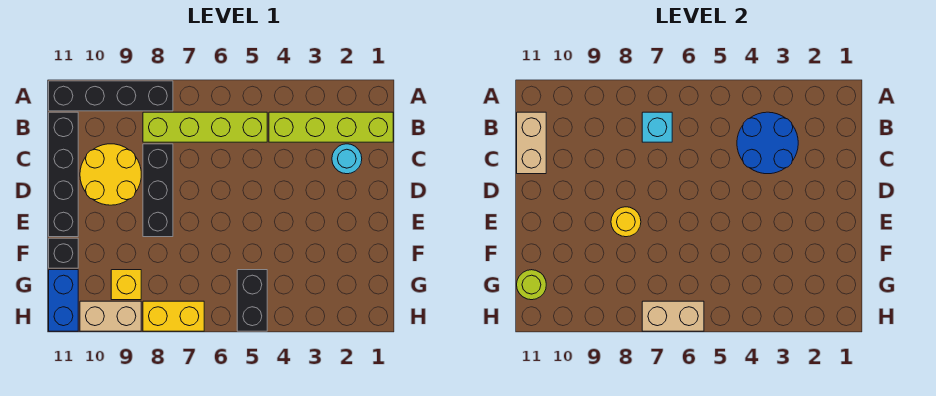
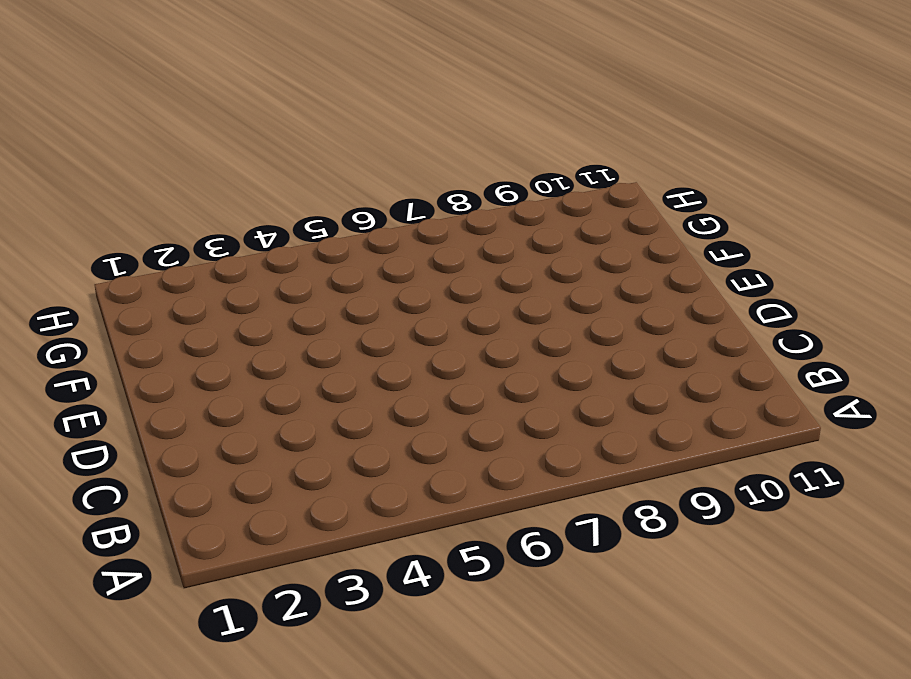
none -> black brick A8:A11 level 1
none -> lime brick B1:B4 level 1
none -> lime brick B5:B8 level 1

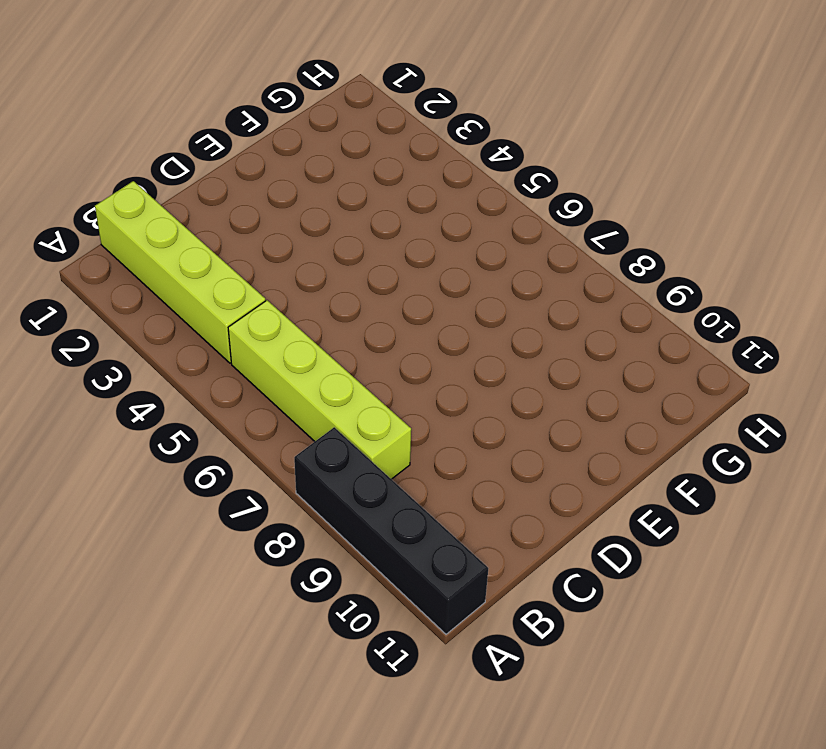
none -> black brick B11:E11 level 1
none -> cyan round brick C2 level 1
none -> black brick C8:E8 level 1

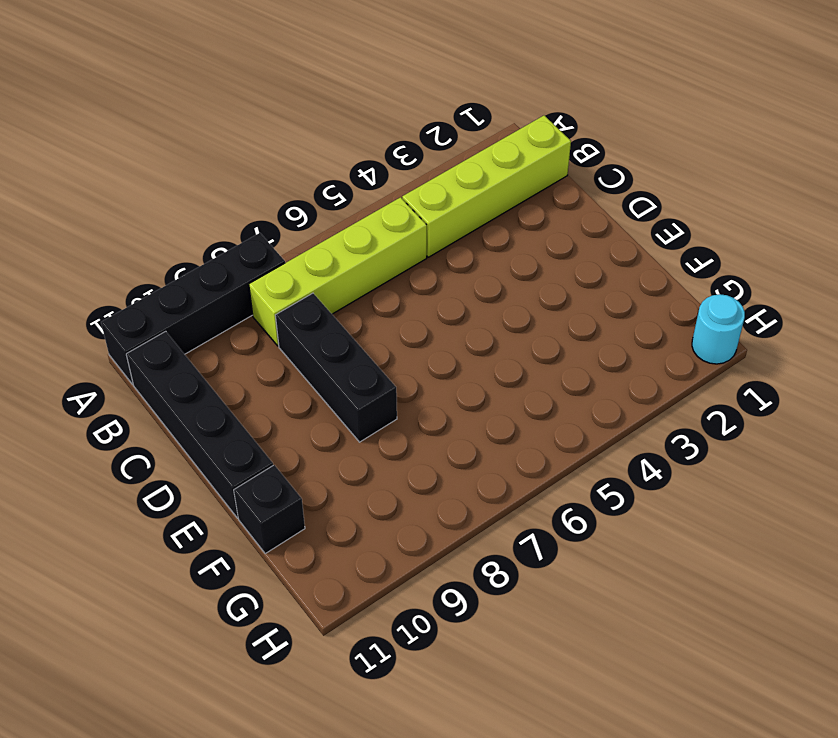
cyan round brick H1 level 1 -> cyan round brick C2 level 1
none -> yellow round brick C9:D10 level 1
none -> black brick G5:H5 level 1
none -> yellow brick G9 level 1

